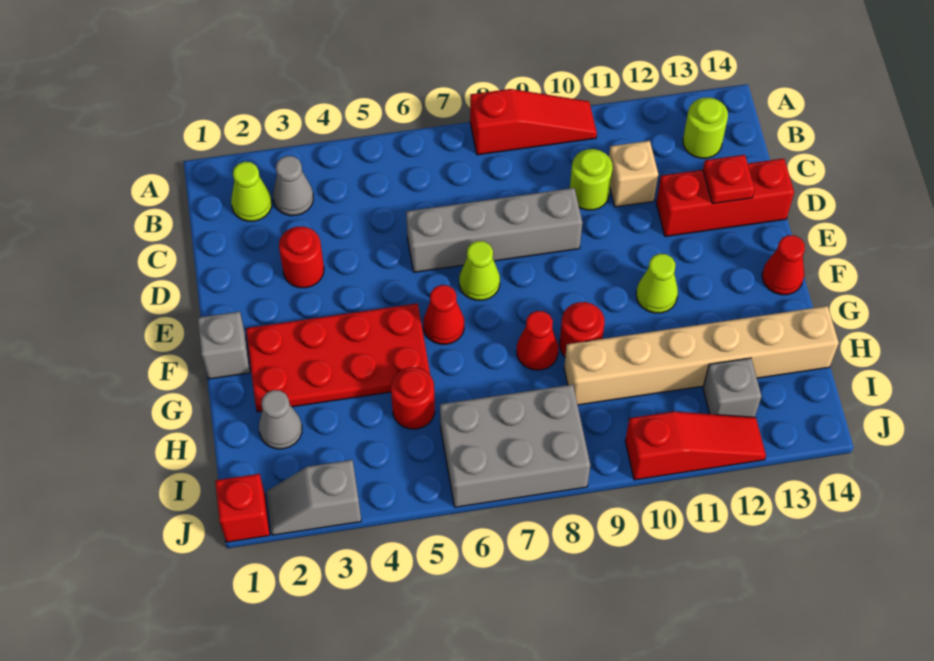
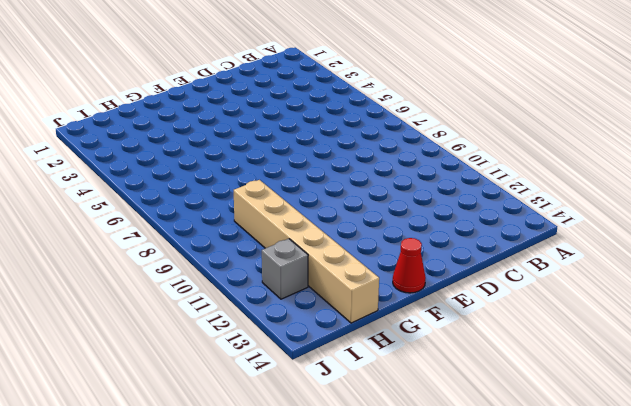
none -> red slope A8:A10 level 1 top 8
none -> lime cone B2 level 1
none -> grey cone B3 level 1

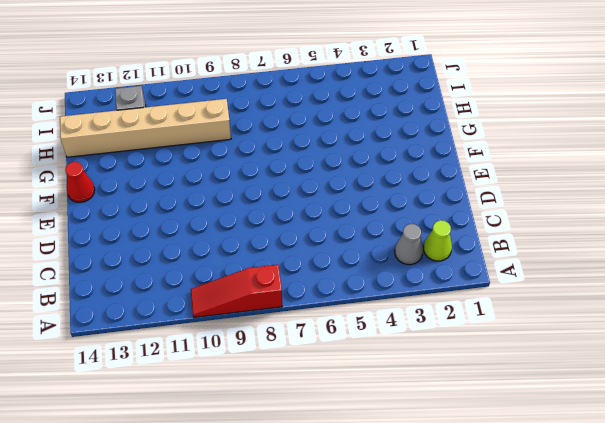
none -> lime round brick B13 level 1
none -> lime round brick C10 level 1
none -> tan brick C11 level 1

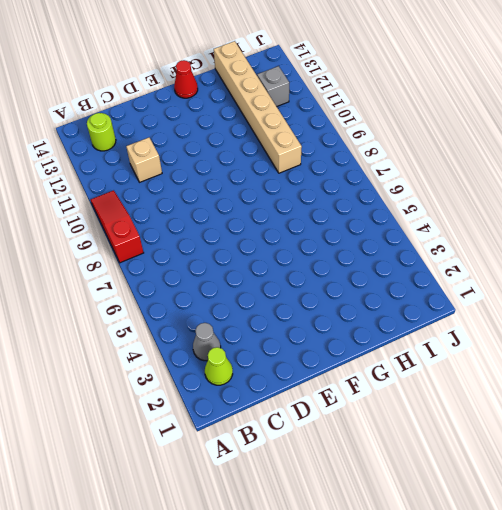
none -> lime round brick C10 level 1
none -> red round brick D3 level 1
none -> grey brick D6:D9 level 1

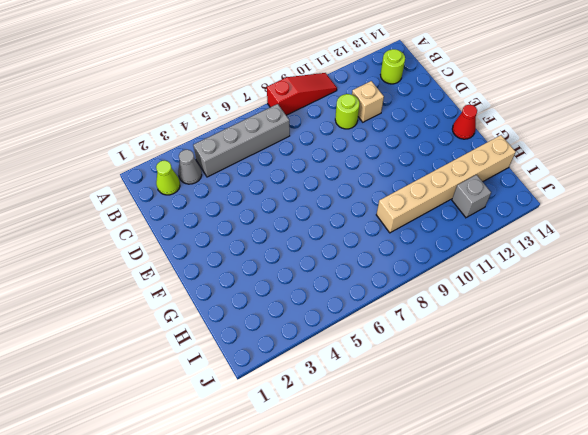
grey brick B4:B7 level 1 -> grey brick D6:D9 level 1
none -> red round brick D3 level 1
none -> red brick D12:D14 level 1
none -> lime cone E7 level 1

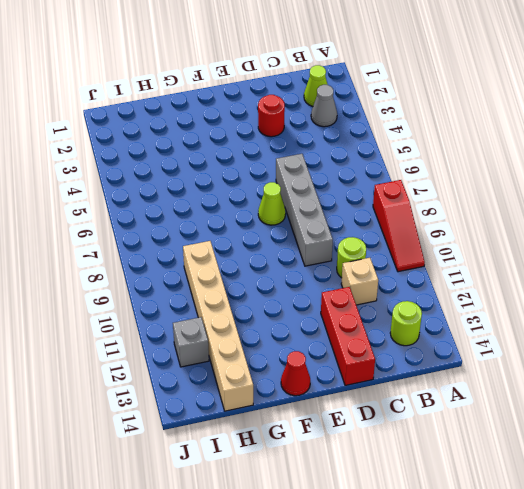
none -> grey brick F1 level 1
none -> red plate F2:G5 level 1
none -> red cone F6 level 1

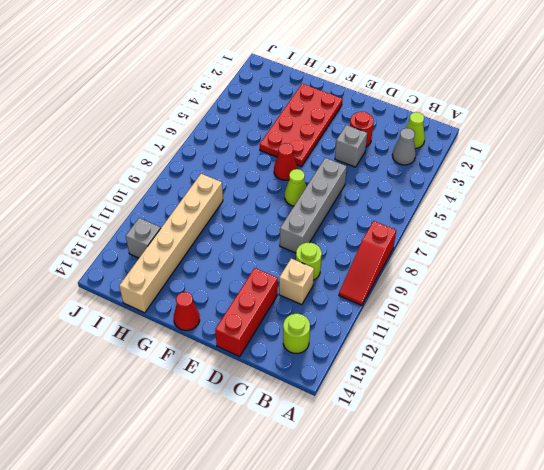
grey brick D4 level 1 -> grey brick F1 level 1
none -> lime cone F11 level 1
none -> red cone G8 level 1
none -> red round brick G9 level 1

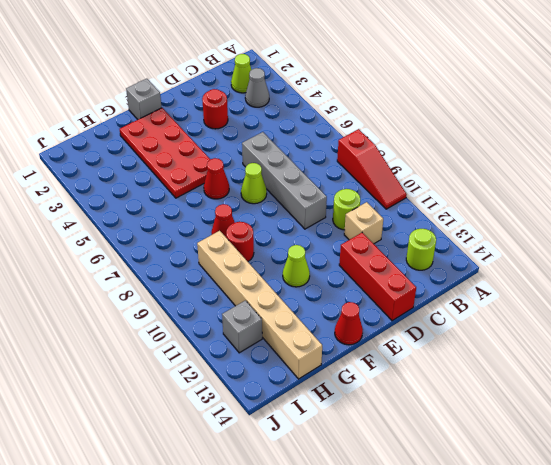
none -> grey cone H2 level 1
none -> red round brick H5 level 1
none -> grey brick I6:J8 level 1

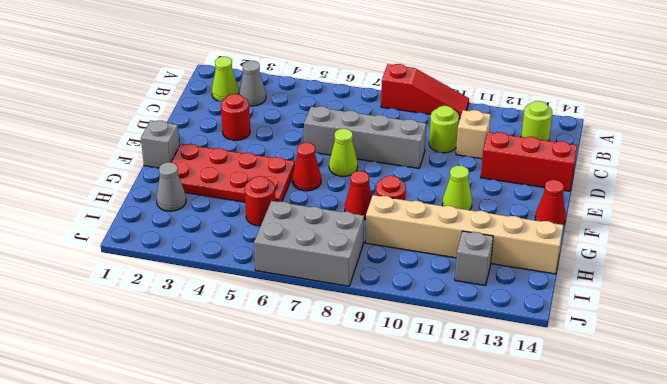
none -> red brick J1 level 1
none -> grey slope J2:J3 level 1 top 3
none -> red slope J10:J12 level 1 top 10

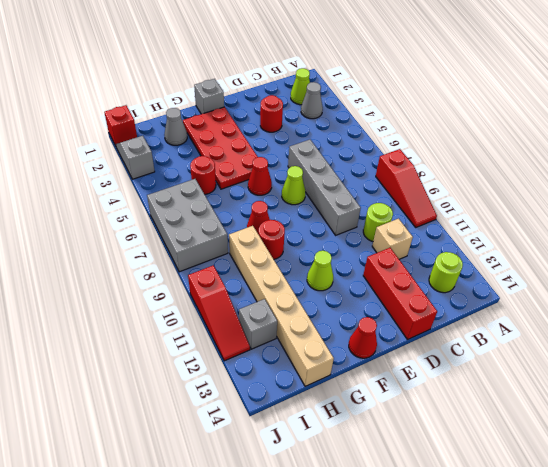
none -> red plate D13 level 2

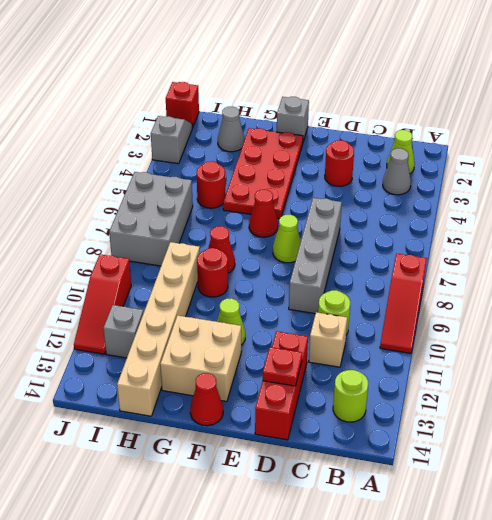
tan brick F12:G13 level 1 -> none

